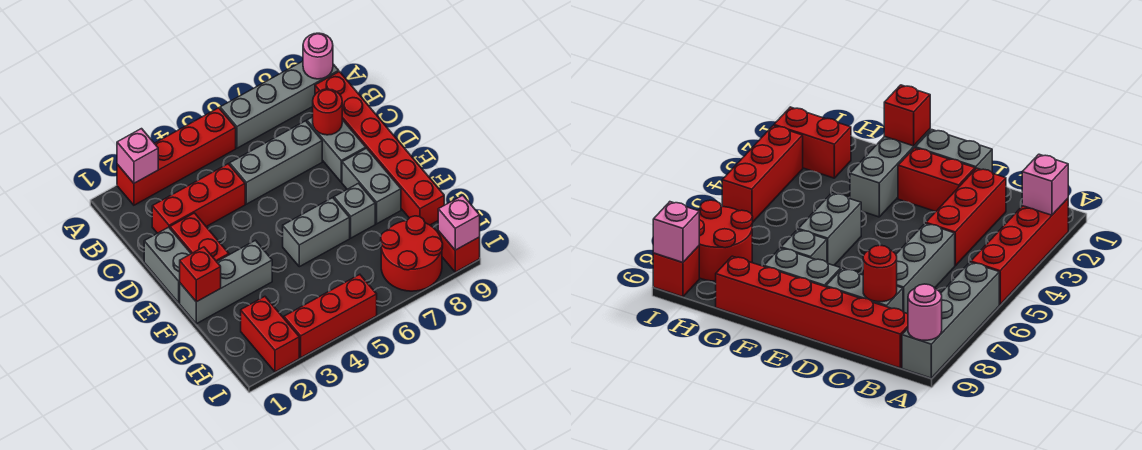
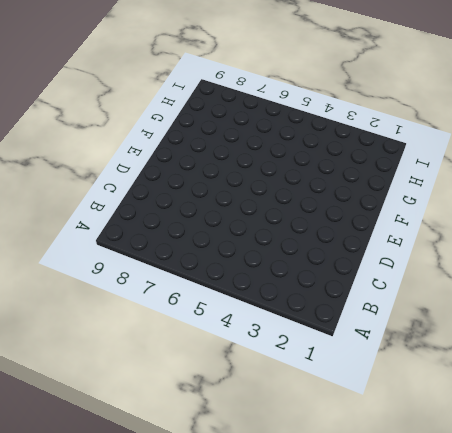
none -> red brick A2:A5 level 1
none -> grey brick A6:A9 level 1
none -> red brick B9:G9 level 1

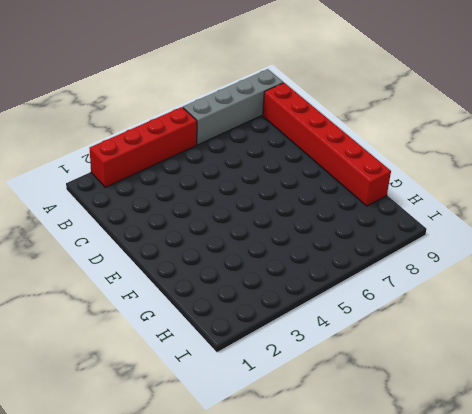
none -> red brick C2:C4 level 1
none -> grey brick C5:C7 level 1
none -> grey brick C8:D8 level 1

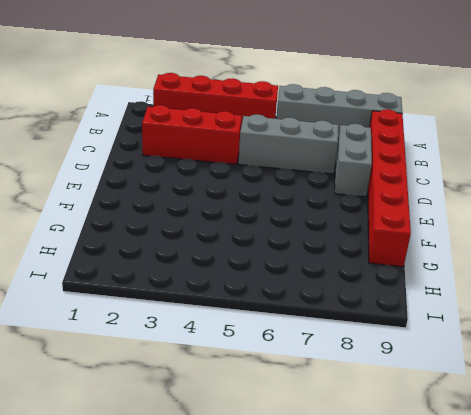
none -> grey brick D1:E1 level 1
none -> red brick D2:E2 level 1
none -> grey brick E8:F8 level 1

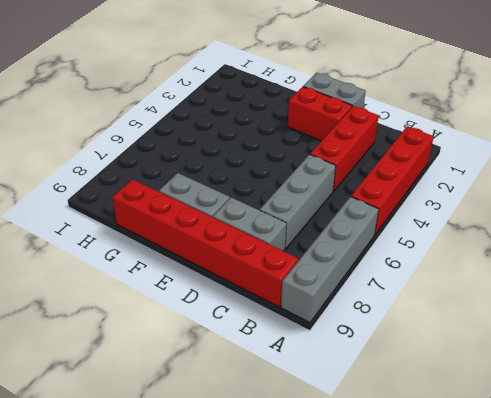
none -> grey brick F1:F3 level 1
none -> grey brick F5:F6 level 1
none -> grey brick F7 level 1

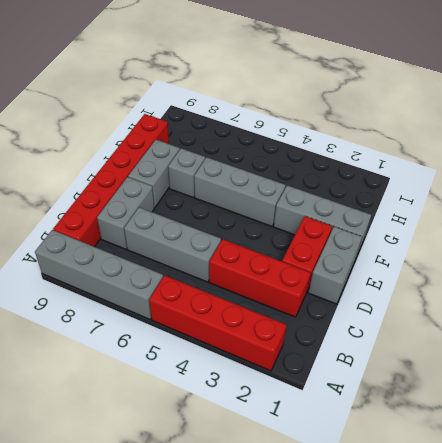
grey brick F4:F6 level 1 -> grey brick F5:F6 level 1
none -> red brick H2:I2 level 1
none -> red round brick H7:I8 level 1
none -> red brick I3:I5 level 1

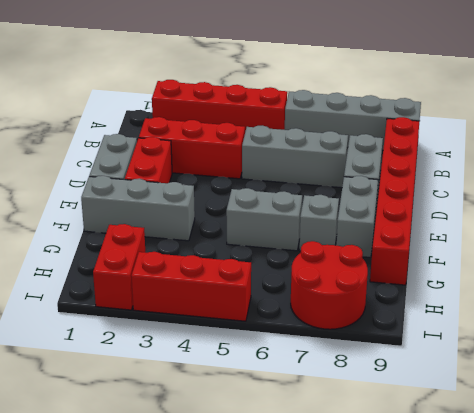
none -> red brick I9 level 1
none -> pink brick A2 level 2
none -> pink round brick A9 level 2

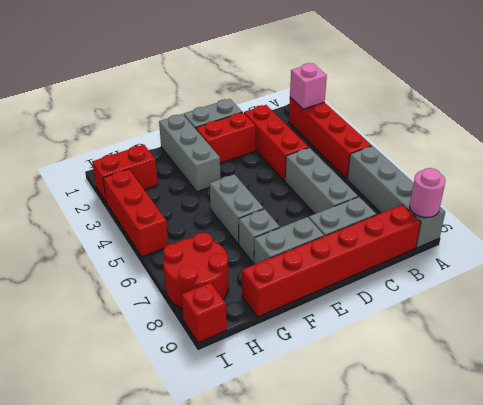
none -> red round brick C8 level 2
none -> red brick F1 level 2
none -> pink brick I9 level 2

